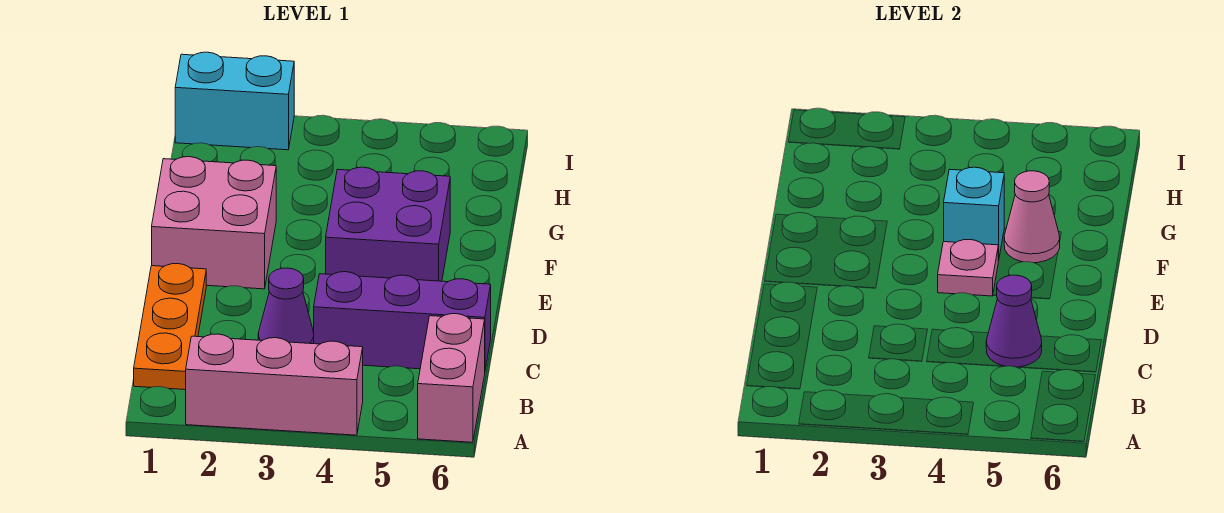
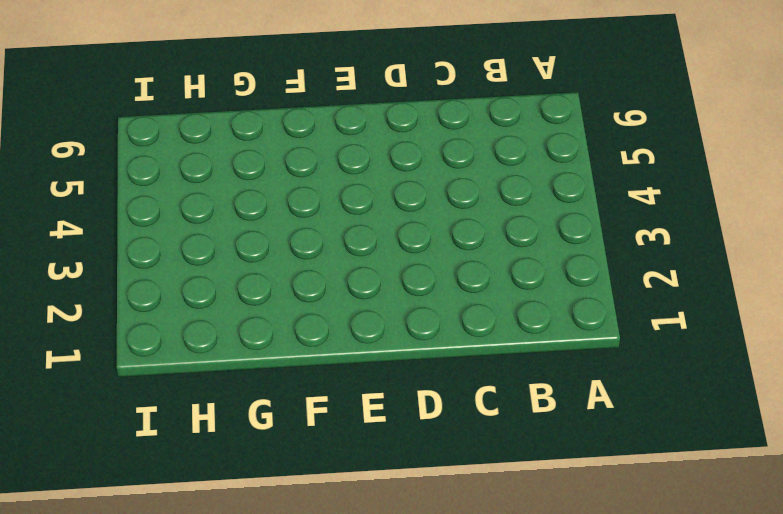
none -> pink brick A2:A4 level 1
none -> pink brick A6:B6 level 1
none -> orange plate B1:D1 level 1

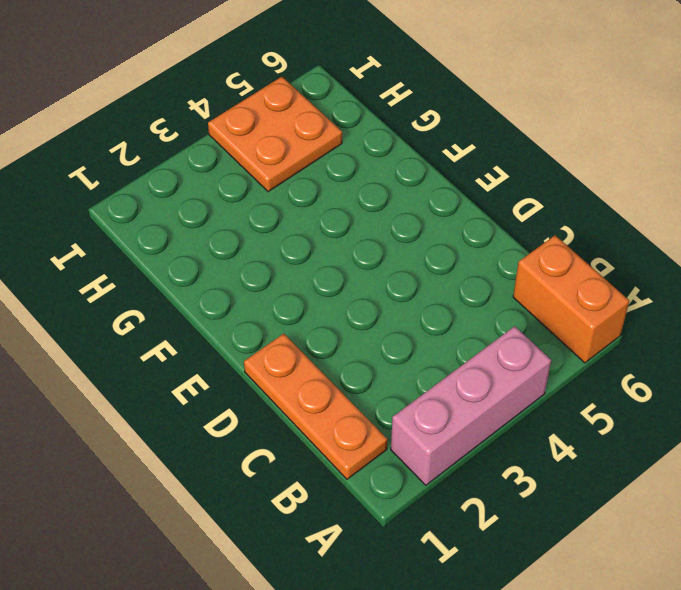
orange brick A6:B6 level 1 -> pink brick A6:B6 level 1
orange plate H4:I5 level 1 -> none
none -> purple cone C3 level 1
none -> purple brick C4:C6 level 1
none -> pink brick E1:F2 level 1

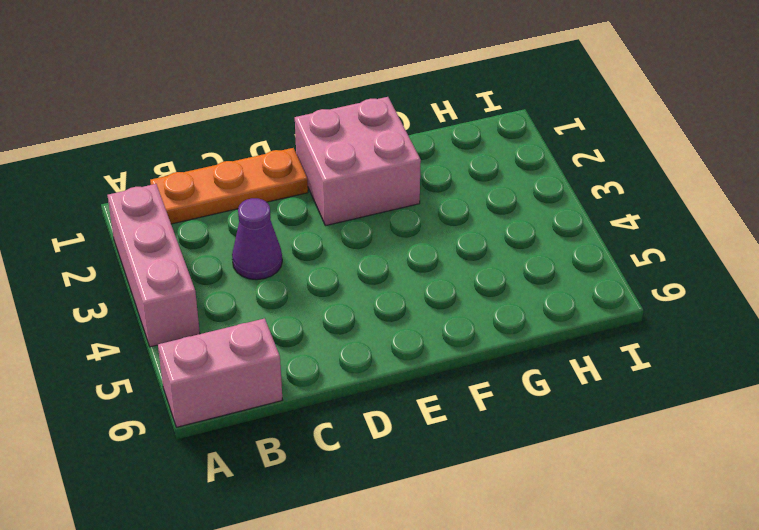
none -> purple brick C4:C6 level 1
none -> purple brick E4:F5 level 1
none -> cyan brick I1:I2 level 1

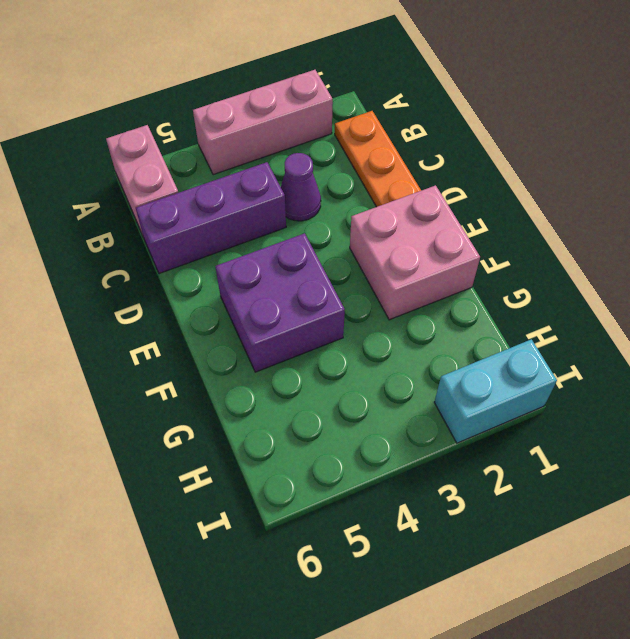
none -> purple cone C5 level 2
none -> pink plate E4 level 2
none -> cyan brick F4 level 2

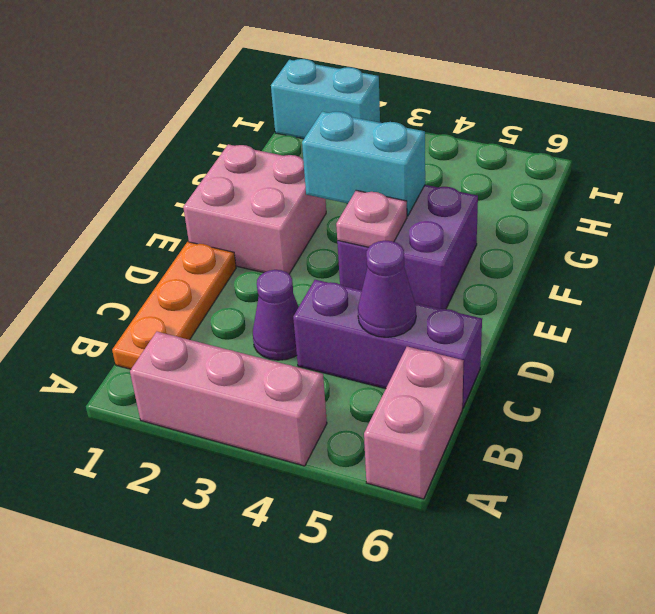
cyan brick F3:F4 level 2 -> cyan brick F4 level 2
none -> pink cone F5 level 2

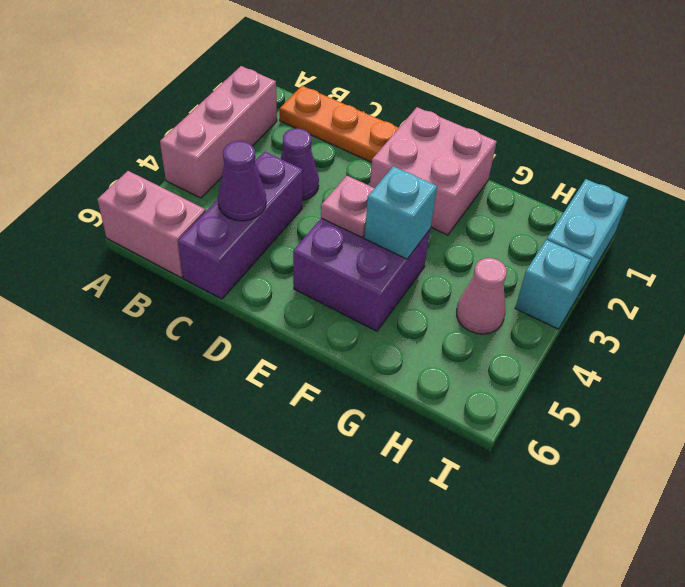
pink cone H4 level 1 -> pink cone F5 level 2
cyan brick I3 level 1 -> none

